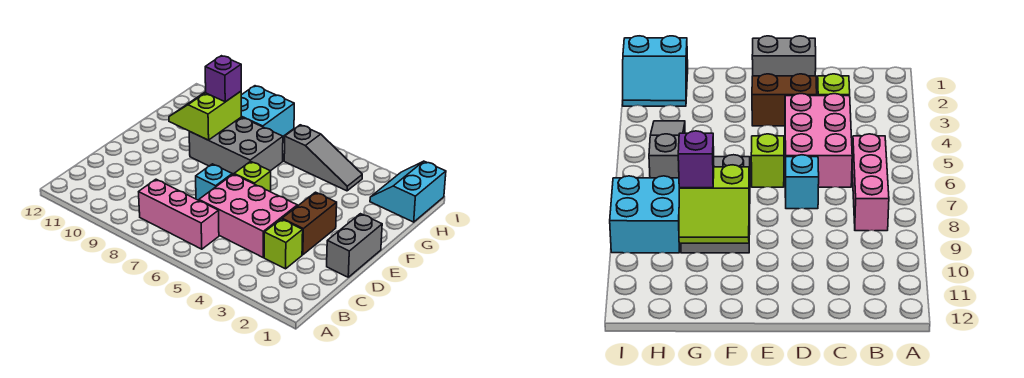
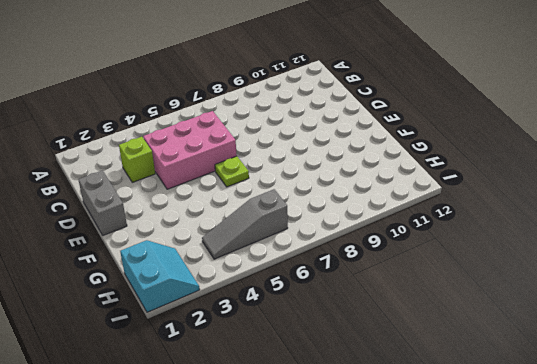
lime plate E6 level 1 -> lime brick E6 level 1
none -> pink brick B6:B8 level 1
none -> brown brick D3:E3 level 1
none -> cyan brick D7 level 1

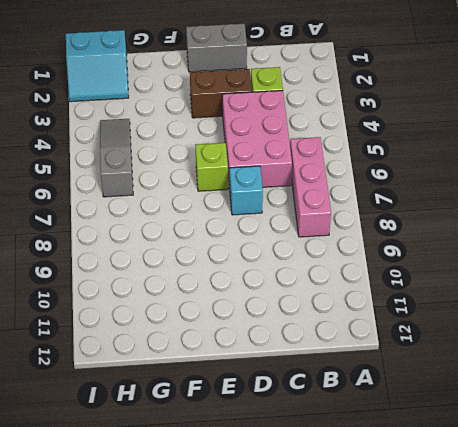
none -> grey brick F7:G9 level 1
none -> cyan brick H8:I9 level 1
none -> lime slope F9:G10 level 2 top 9

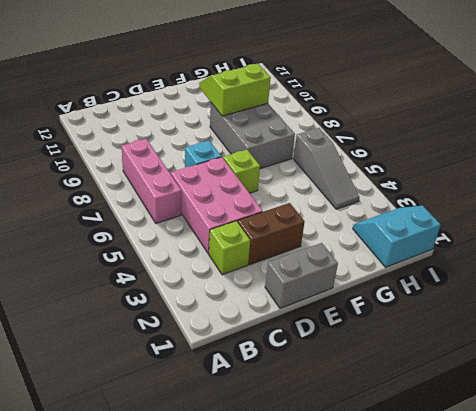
none -> cyan brick H8:I9 level 1
none -> purple brick G9 level 3

